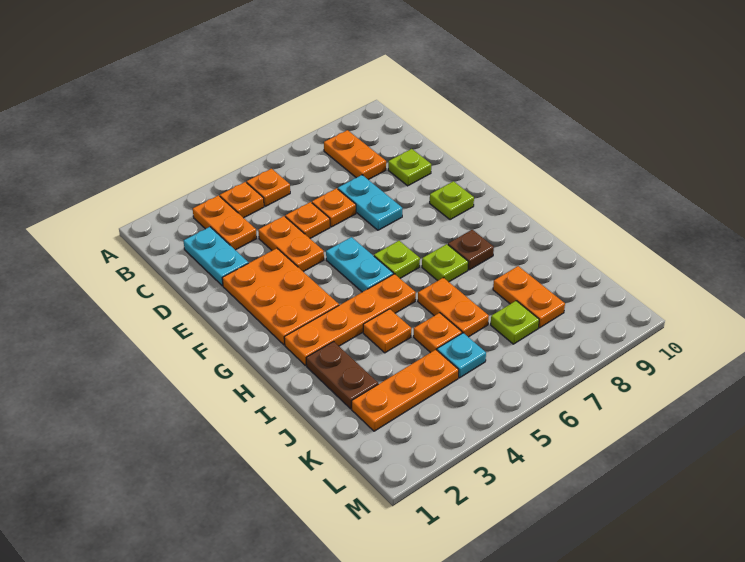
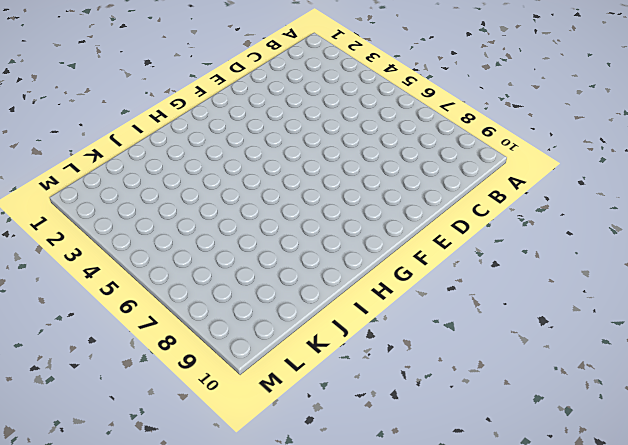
none -> orange plate B3:C3 level 1
none -> orange plate B4 level 1
none -> orange plate B5 level 1

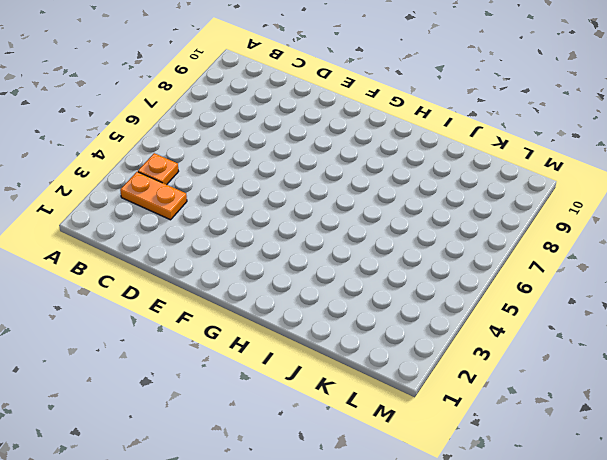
none -> orange plate B5 level 1
none -> orange plate B8:C8 level 1
none -> cyan plate C2:D2 level 1

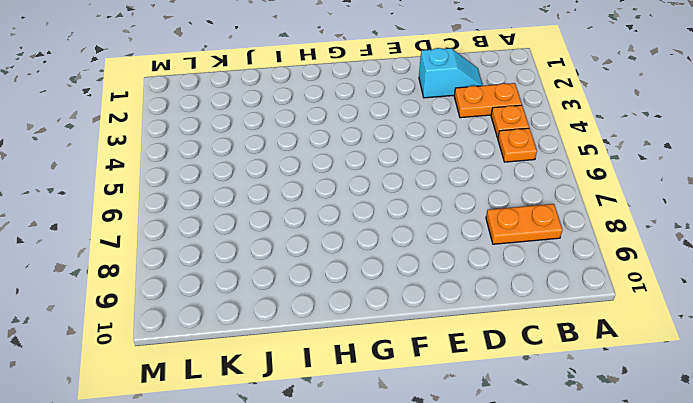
cyan slope C2:D2 level 1 top D -> cyan plate C2:D2 level 1
none -> orange plate D4:E4 level 1
none -> orange plate D5 level 1
none -> orange plate D6 level 1

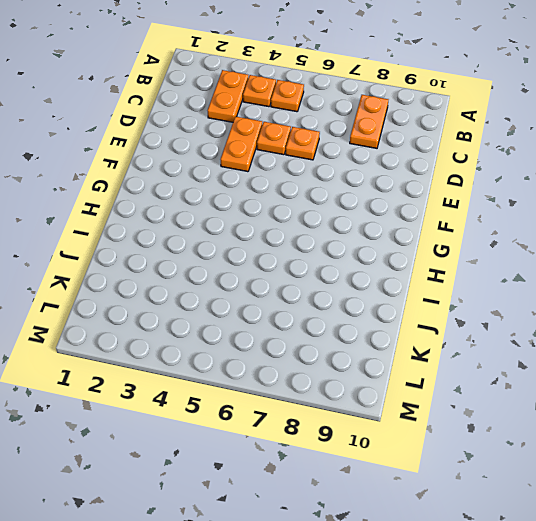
none -> cyan plate C2:D2 level 1
none -> cyan plate D7:E7 level 1
none -> lime plate D9 level 1

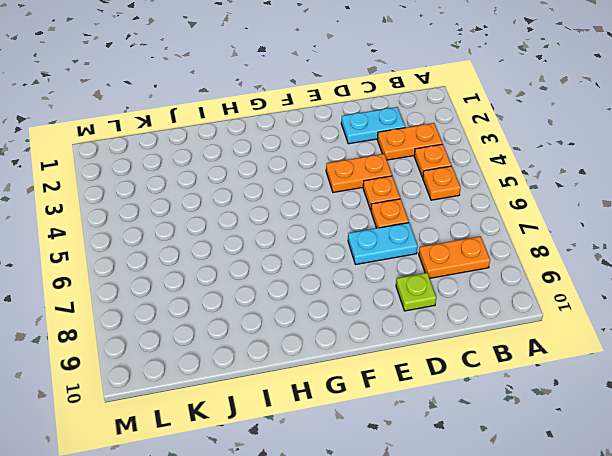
none -> orange plate E2:G3 level 1
none -> cyan plate F5:G5 level 1
none -> lime plate F9 level 1

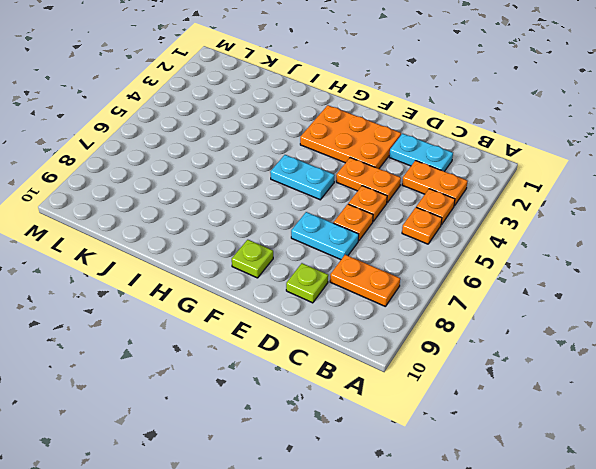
none -> lime plate G6 level 1
none -> orange plate H2:H5 level 1
none -> lime plate H7 level 1

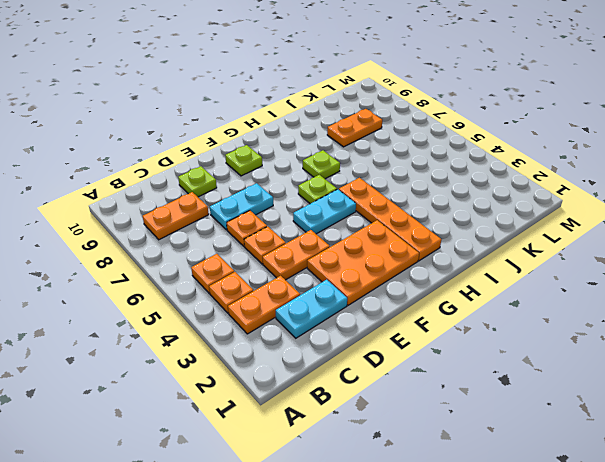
none -> brown plate H8 level 1
none -> brown plate I2:J2 level 1
none -> orange plate I4 level 1

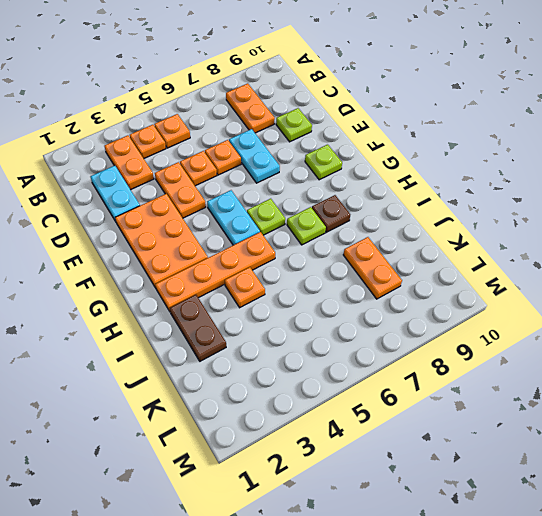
none -> orange plate I6:J6 level 1
none -> orange plate J5 level 1
none -> orange plate K2:K4 level 1

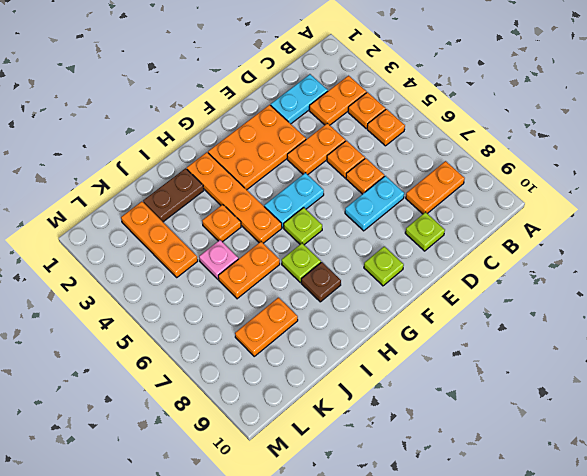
pink plate J5 level 1 -> orange plate J5 level 1
none -> cyan plate K5 level 1
none -> lime plate K7 level 1

